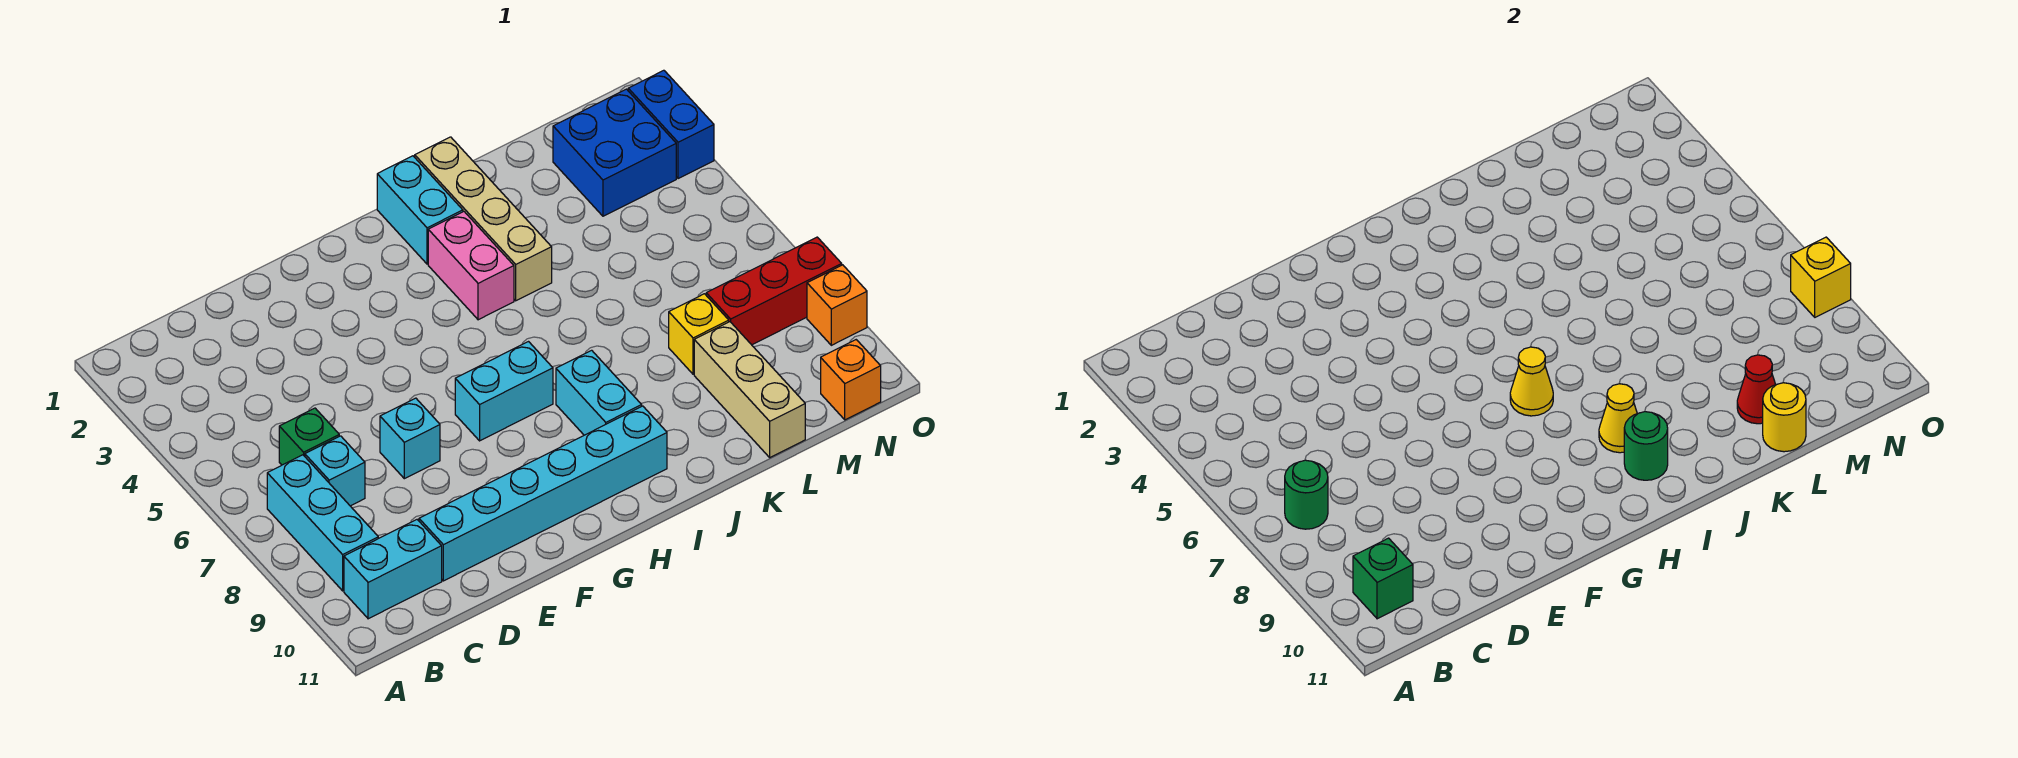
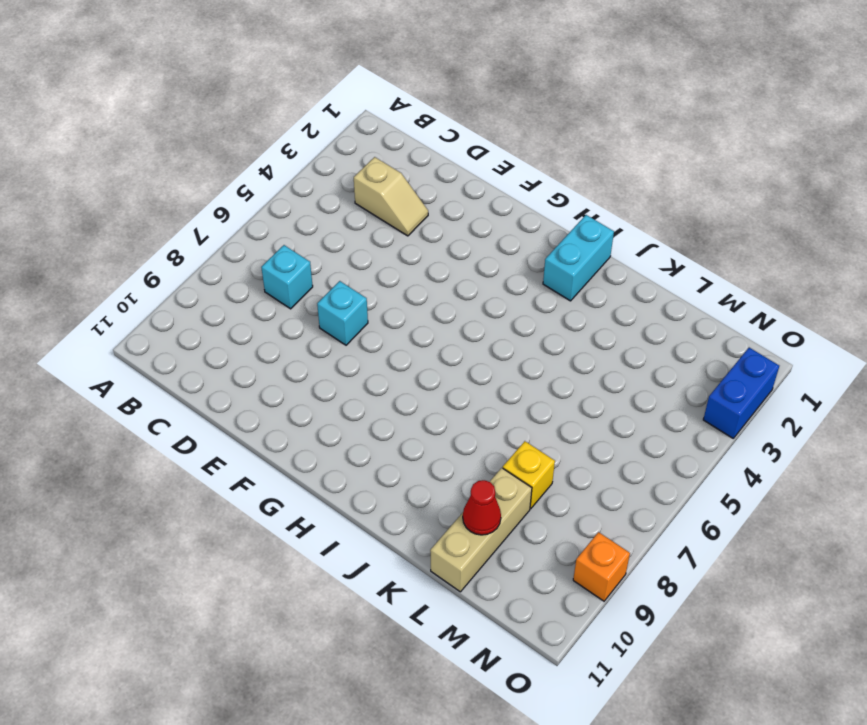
tan slope C3:D3 level 1 top C -> none
none -> cyan brick B7:B9 level 1
none -> cyan brick B10:C10 level 1
none -> green brick C6 level 1

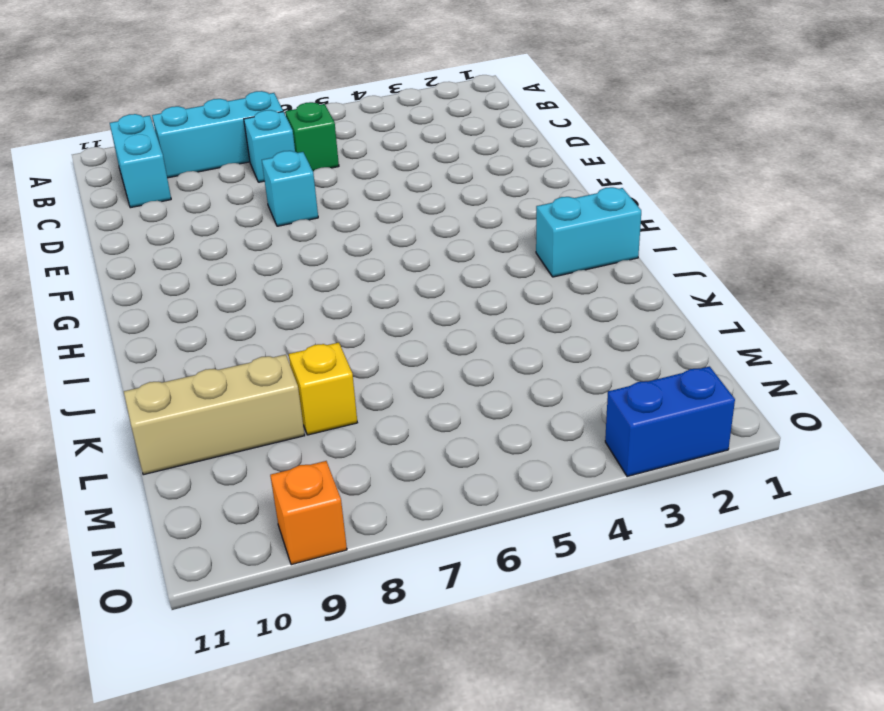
none -> cyan brick D10:I10 level 1
none -> cyan brick G7:H7 level 1
none -> pink brick I3:I4 level 1

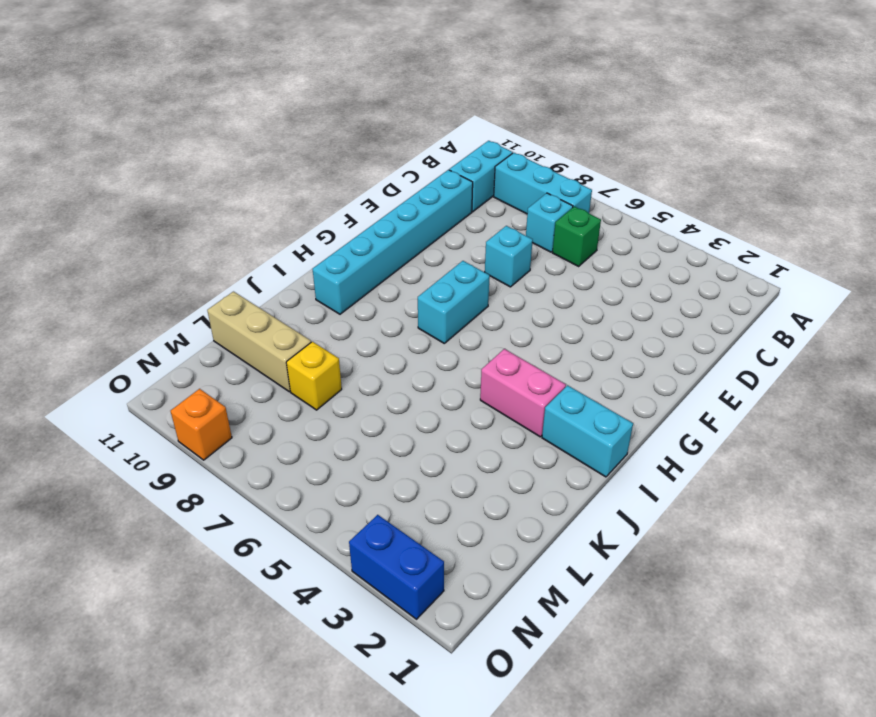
none -> cyan brick I8:I9 level 1
none -> tan brick J1:J4 level 1
none -> blue brick M2:N3 level 1

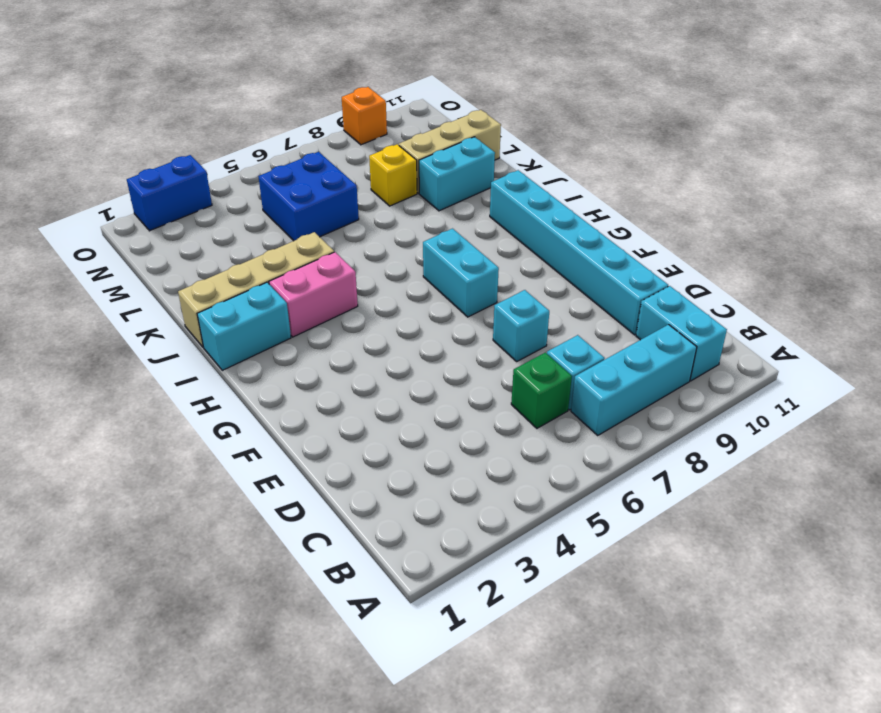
cyan brick K9:K10 level 1 -> cyan brick I8:I9 level 1
blue brick L5:M6 level 1 -> blue brick M2:N3 level 1
none -> red brick M8:O8 level 1
none -> orange brick N11 level 1
none -> green round brick B7 level 2

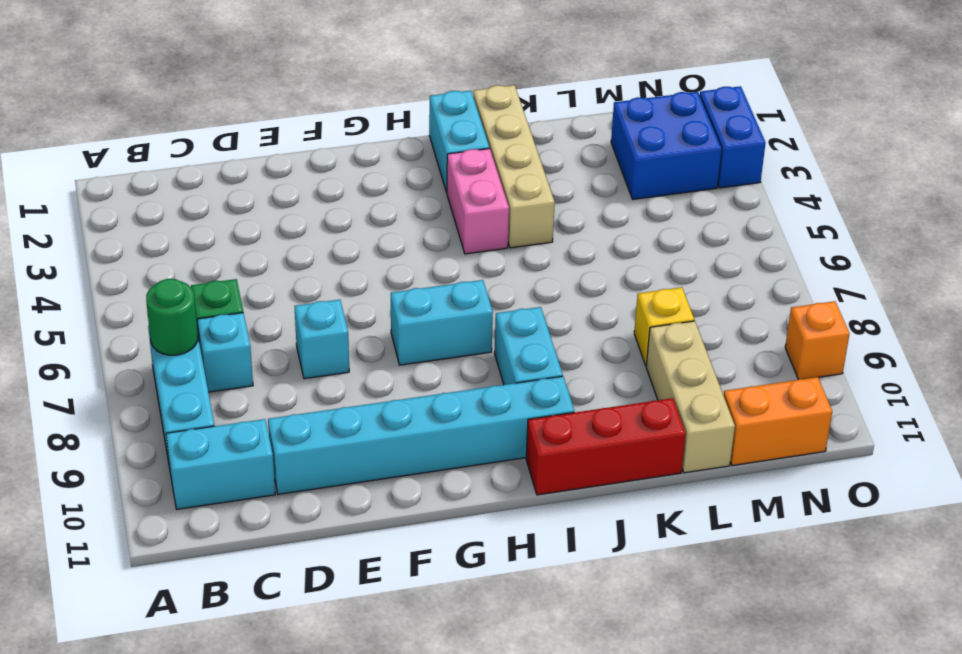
red brick I11:K11 level 1 -> red brick M8:O8 level 1
orange brick M11:N11 level 1 -> orange brick N11 level 1
none -> green brick B10 level 2
none -> yellow cone H7 level 2
none -> yellow cone I9 level 2

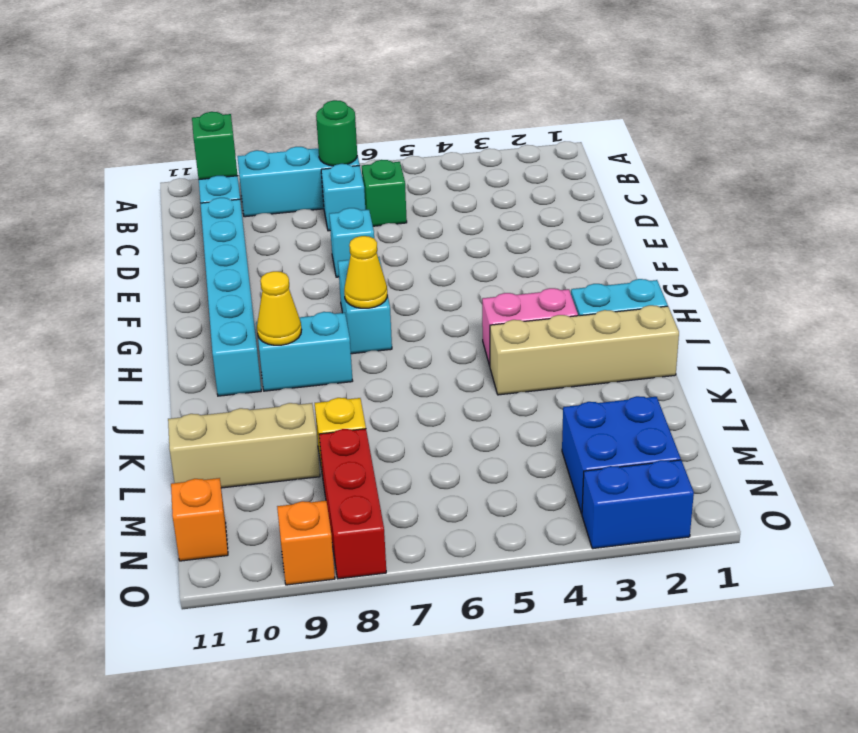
none -> green round brick I10 level 2
none -> red cone L10 level 2
none -> yellow round brick L11 level 2

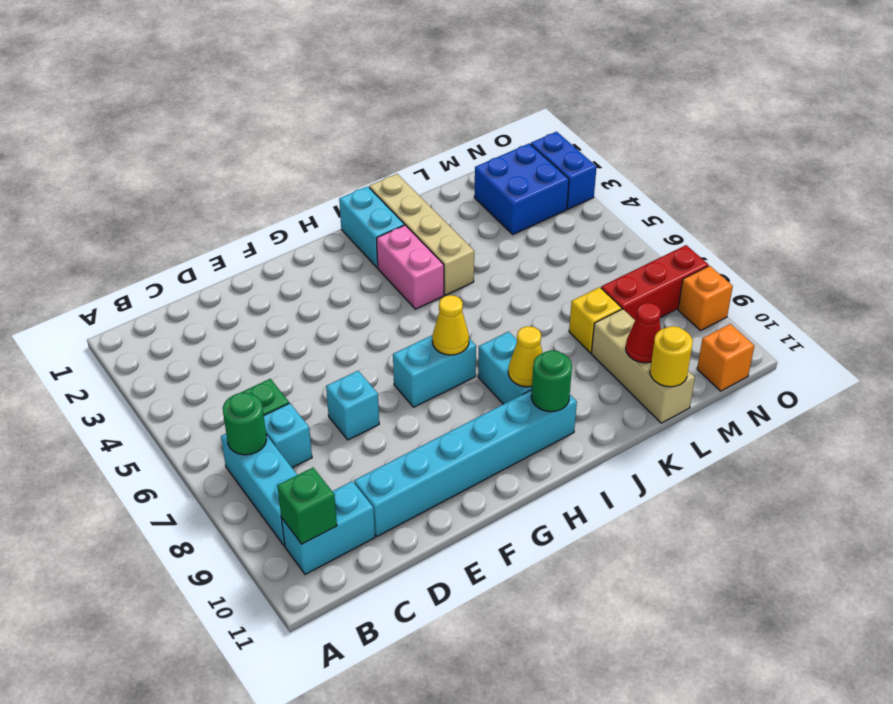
none -> yellow brick O8 level 2

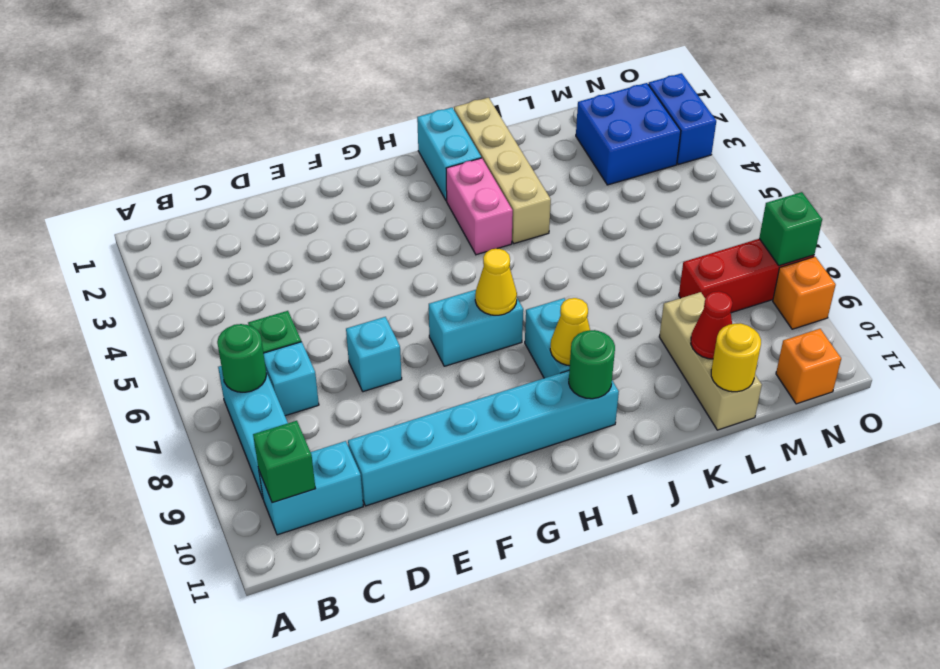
green brick O8 level 2 -> yellow brick O8 level 2
none -> yellow brick L8 level 1

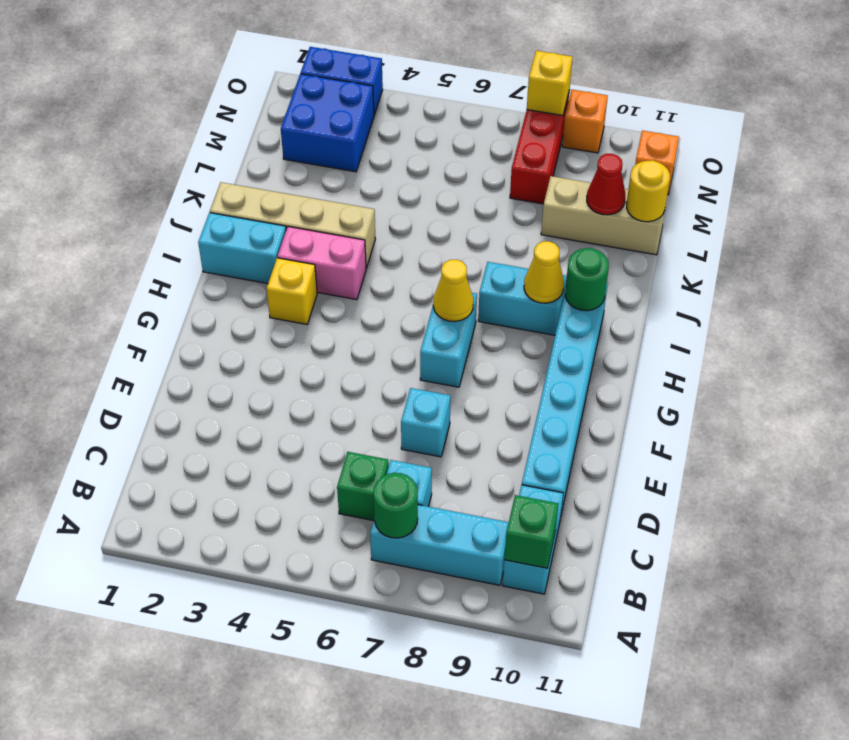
yellow brick H3 level 1 -> yellow brick L8 level 1

